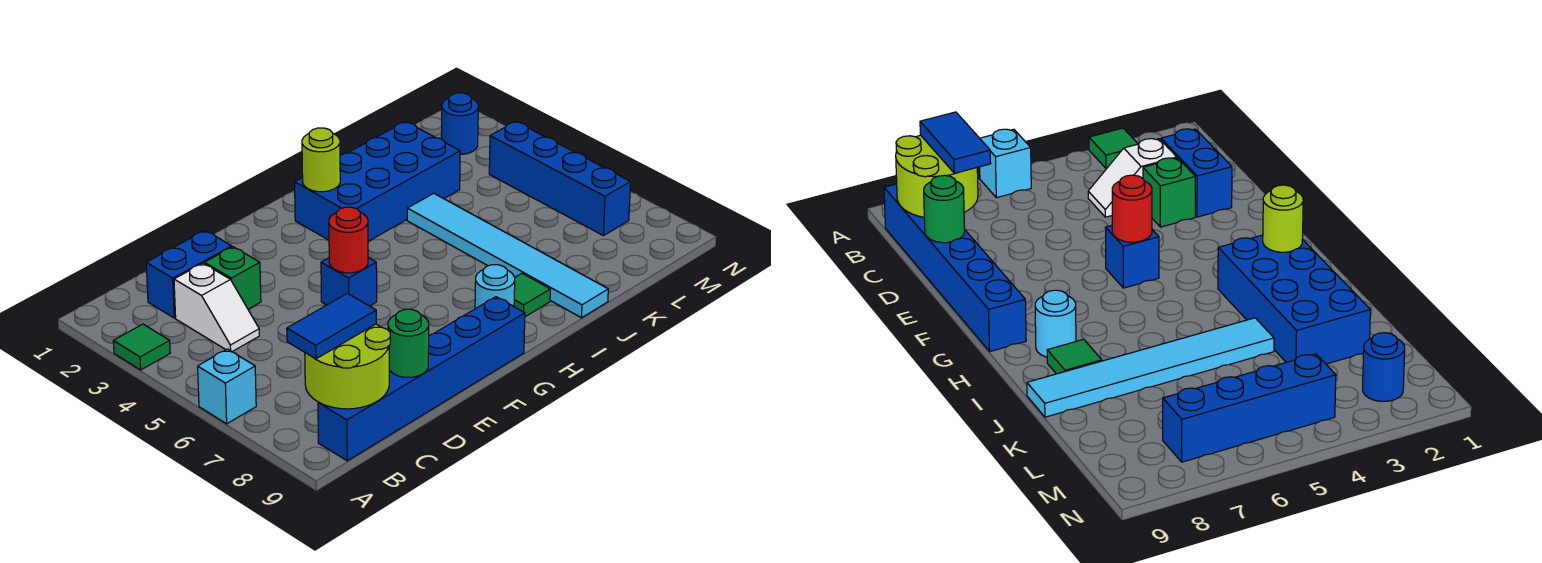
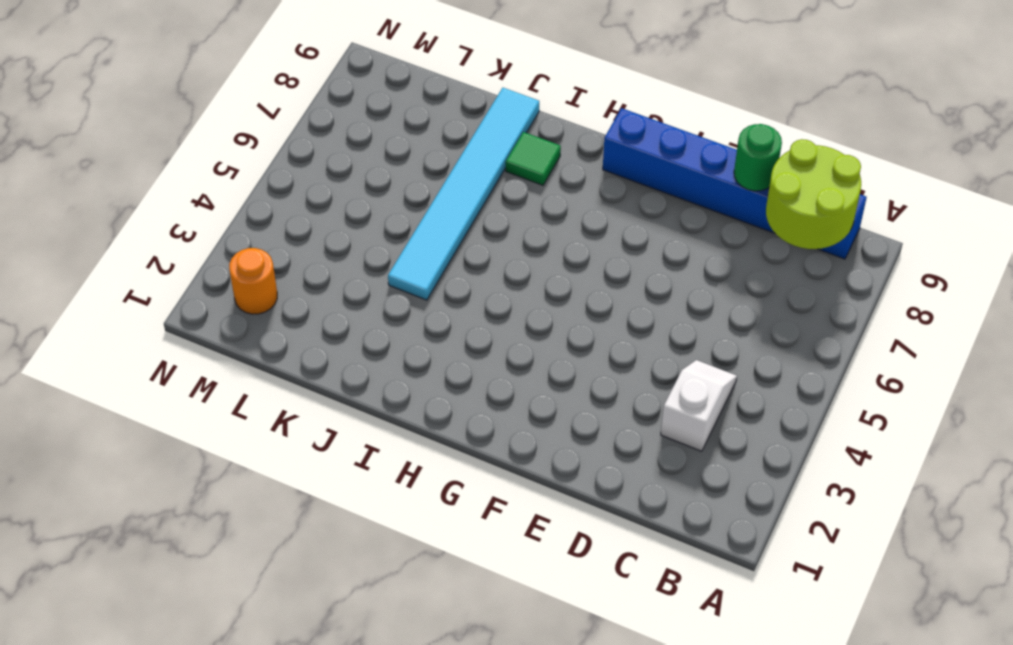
orange round brick M2 level 1 -> blue round brick M2 level 1
none -> green tile A3 level 1
none -> cyan brick A6 level 1
none -> blue brick C2:D2 level 1

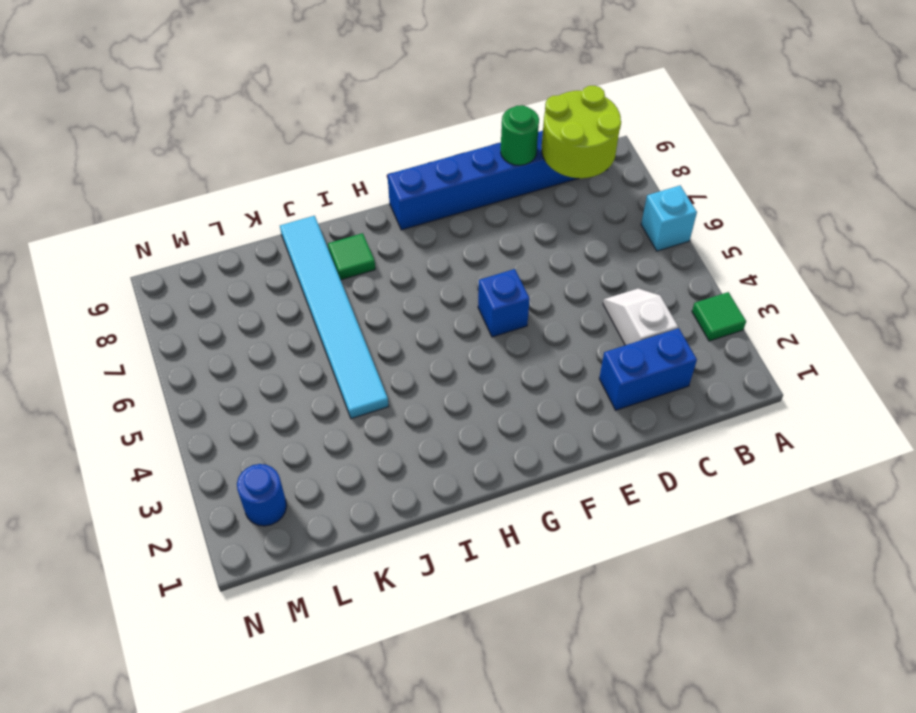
none -> green brick D3 level 1
none -> blue brick H2:K3 level 1
none -> cyan round brick H8 level 1

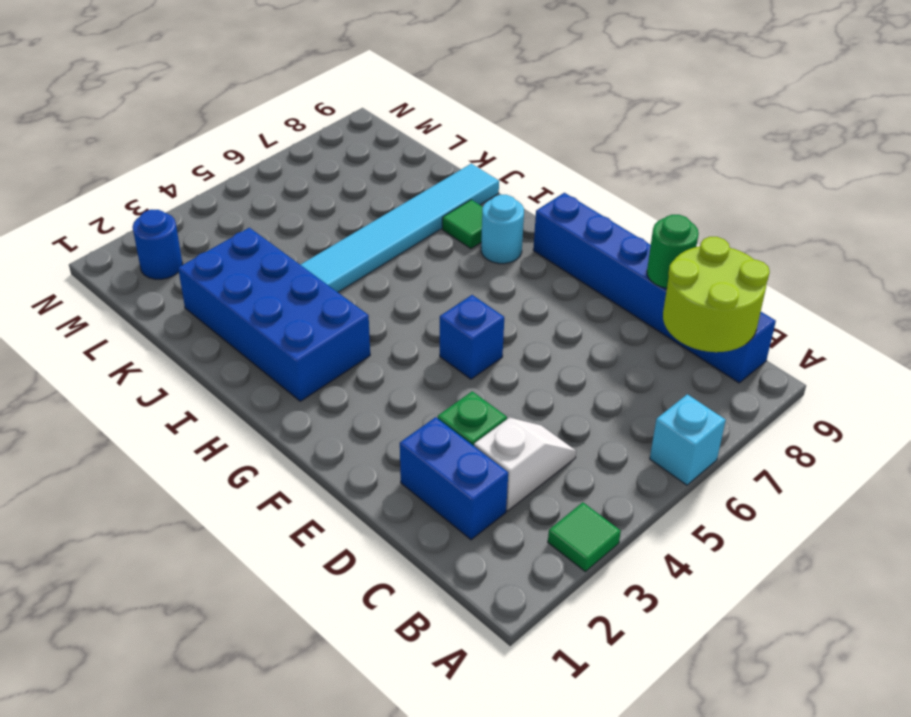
none -> blue brick M4:M7 level 1
none -> red round brick F5 level 2
none -> lime round brick H2 level 2

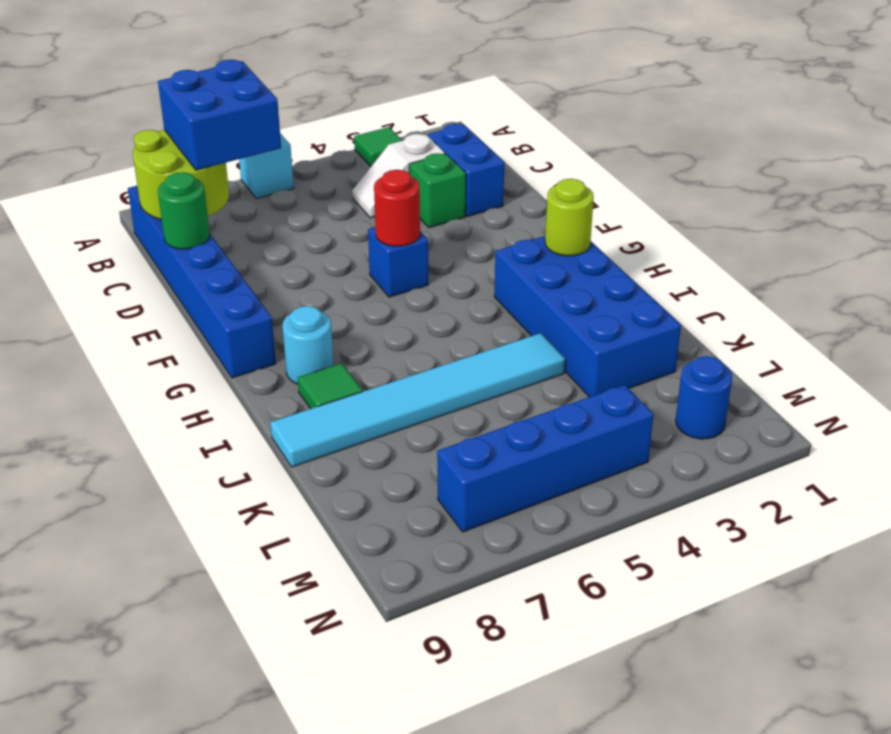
blue brick B7:C8 level 3 -> blue tile B8:C8 level 3

